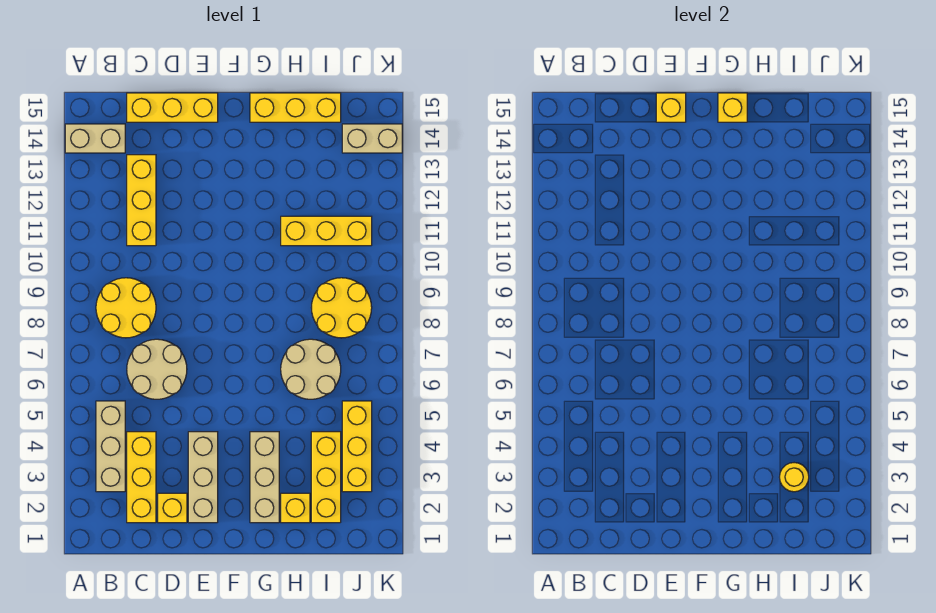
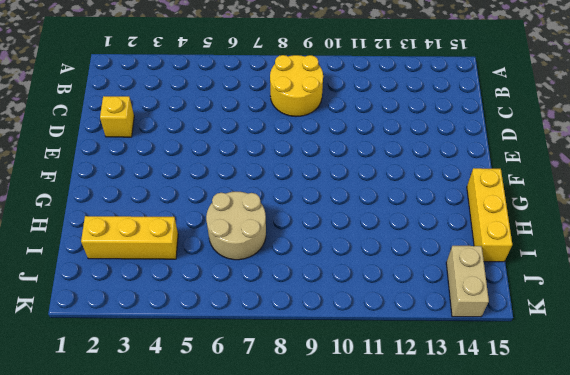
none -> tan brick A14:B14 level 1
none -> tan brick B3:B5 level 1
none -> yellow brick C2:C4 level 1

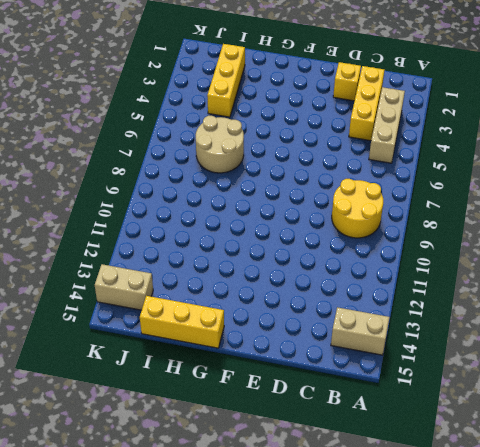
none -> tan round brick C6:D7 level 1
none -> yellow brick C11:C13 level 1
none -> yellow brick C15:E15 level 1

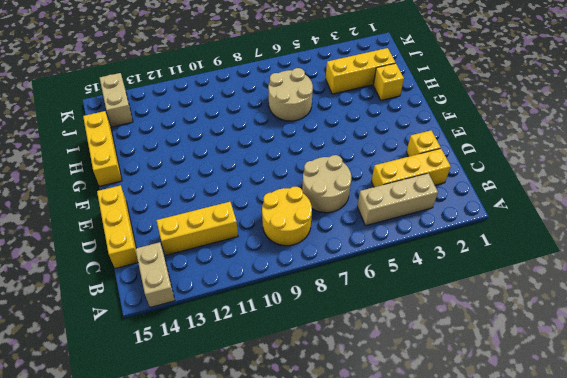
none -> tan brick E2:E4 level 1
none -> tan brick G2:G4 level 1
none -> yellow brick H11:J11 level 1

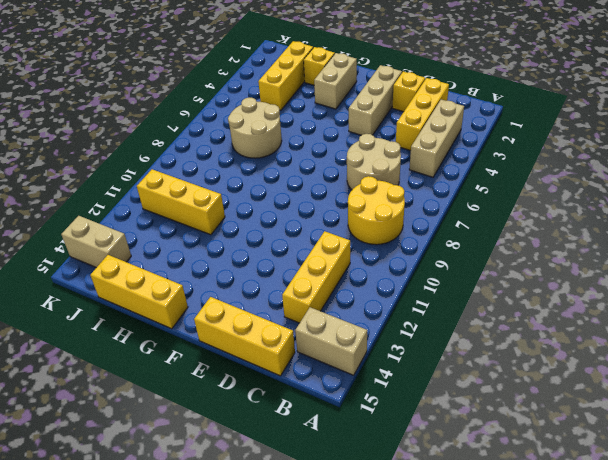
tan brick G2:G3 level 1 -> tan brick G2:G4 level 1
none -> yellow round brick I8:J9 level 1
none -> yellow brick J3:J5 level 1
none -> yellow brick E15 level 2

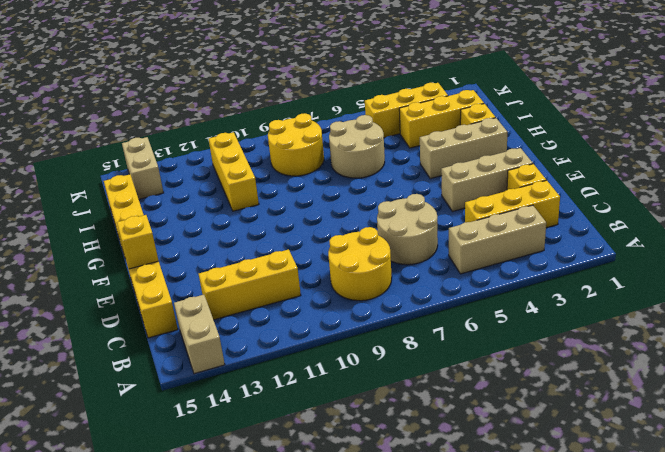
none -> yellow brick G15 level 2
none -> yellow round brick I3 level 2

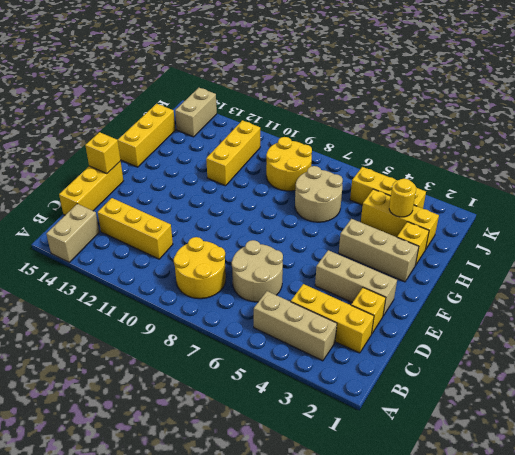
none -> yellow brick G15 level 2

